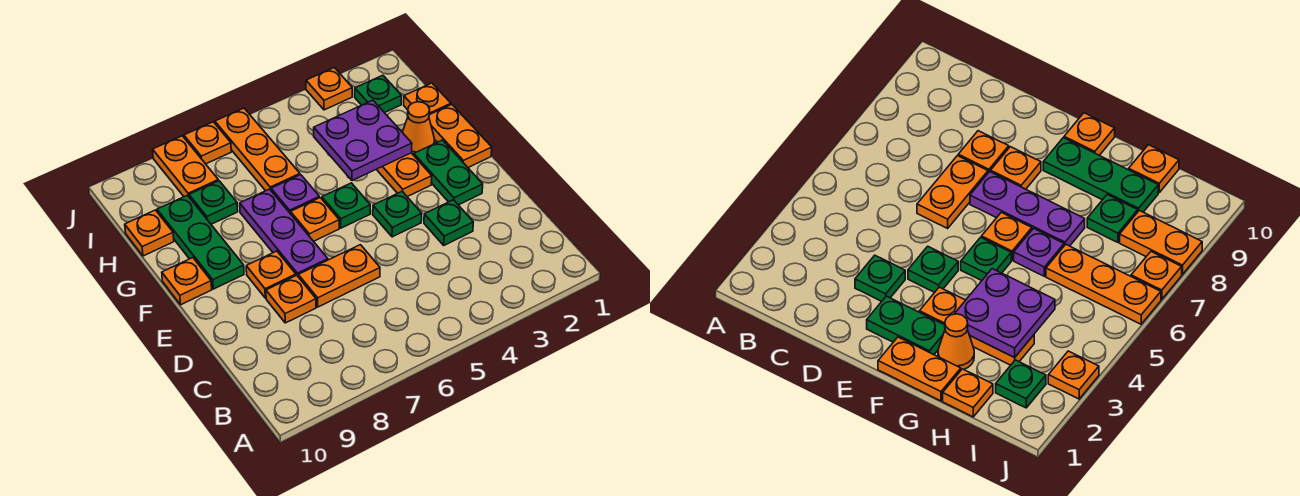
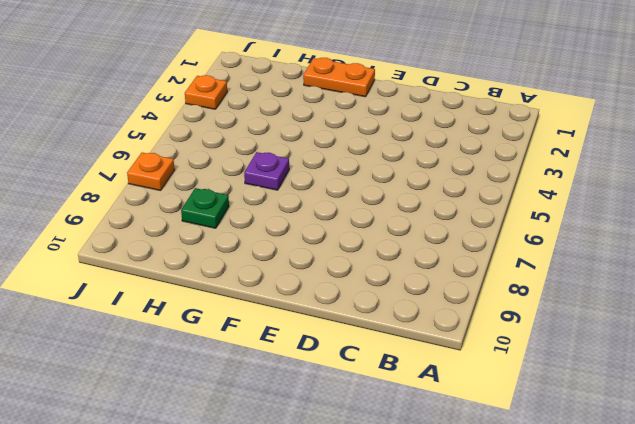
none -> green plate D3 level 1
none -> orange plate D6:D7 level 1
none -> orange plate D8 level 1

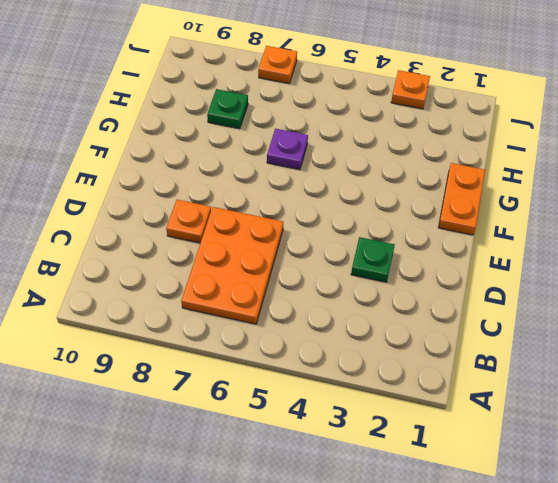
orange plate B6:D7 level 1 -> orange plate D6:D7 level 1
none -> green plate E2:F2 level 1
none -> green plate E4 level 1
none -> purple plate E7:G7 level 1

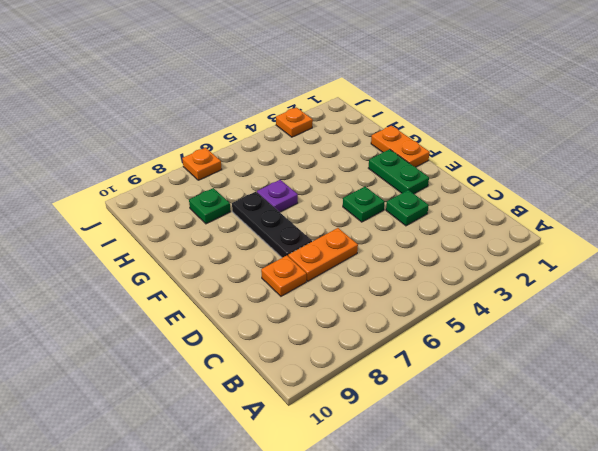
black plate E7:G7 level 1 -> purple plate E7:G7 level 1
none -> orange plate E8 level 1
none -> orange plate F3:H3 level 1
none -> green plate F5 level 1

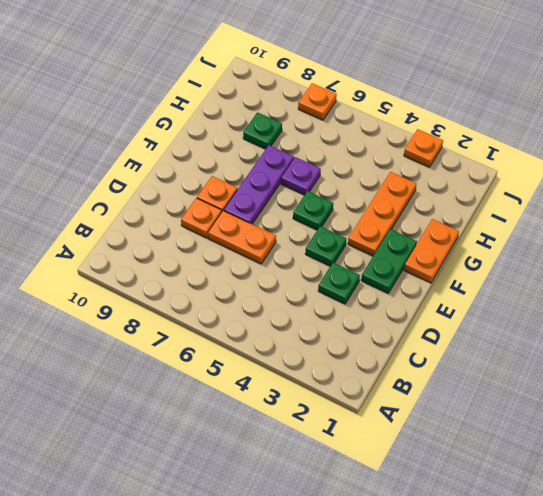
none -> orange plate F6 level 1
none -> green plate F9:H9 level 1
none -> orange plate F10 level 1

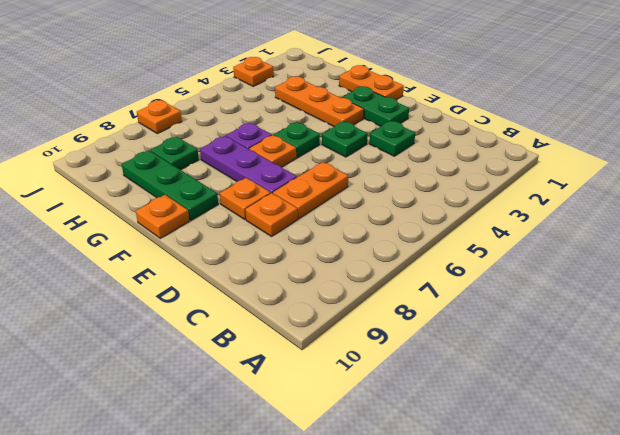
none -> orange cone G2 level 1
none -> orange plate H1 level 1
none -> orange plate H6:J6 level 1

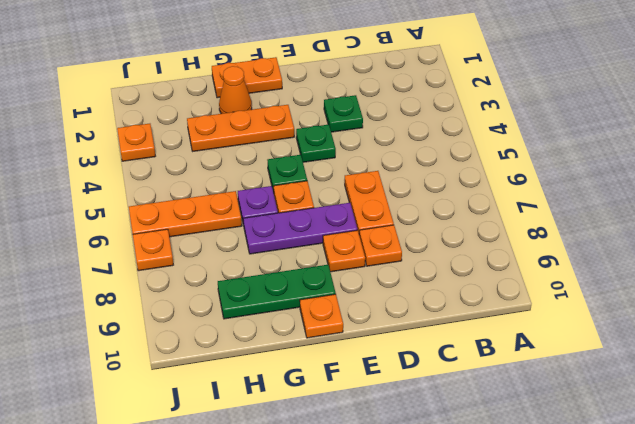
none -> green plate E2:F2 level 1
none -> orange plate H1 level 1
none -> green plate H8 level 1

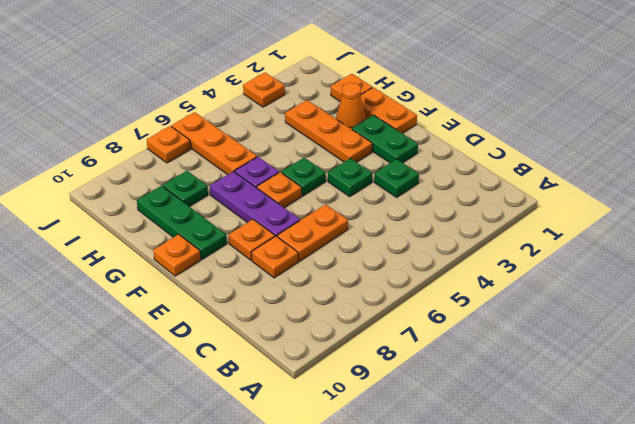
none -> orange plate H10 level 1
none -> green plate I2 level 1
none -> orange plate I8:J8 level 1

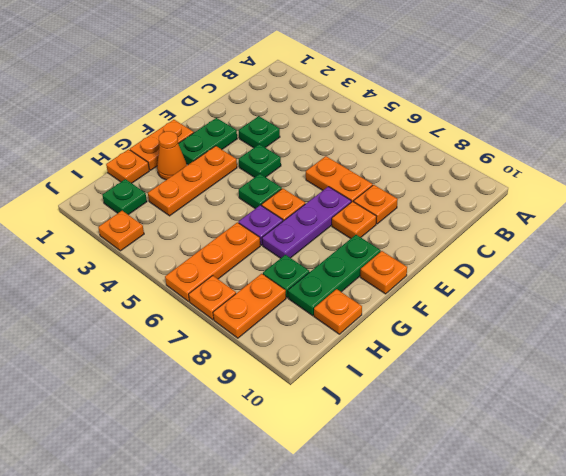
none -> purple plate G3:H4 level 2

